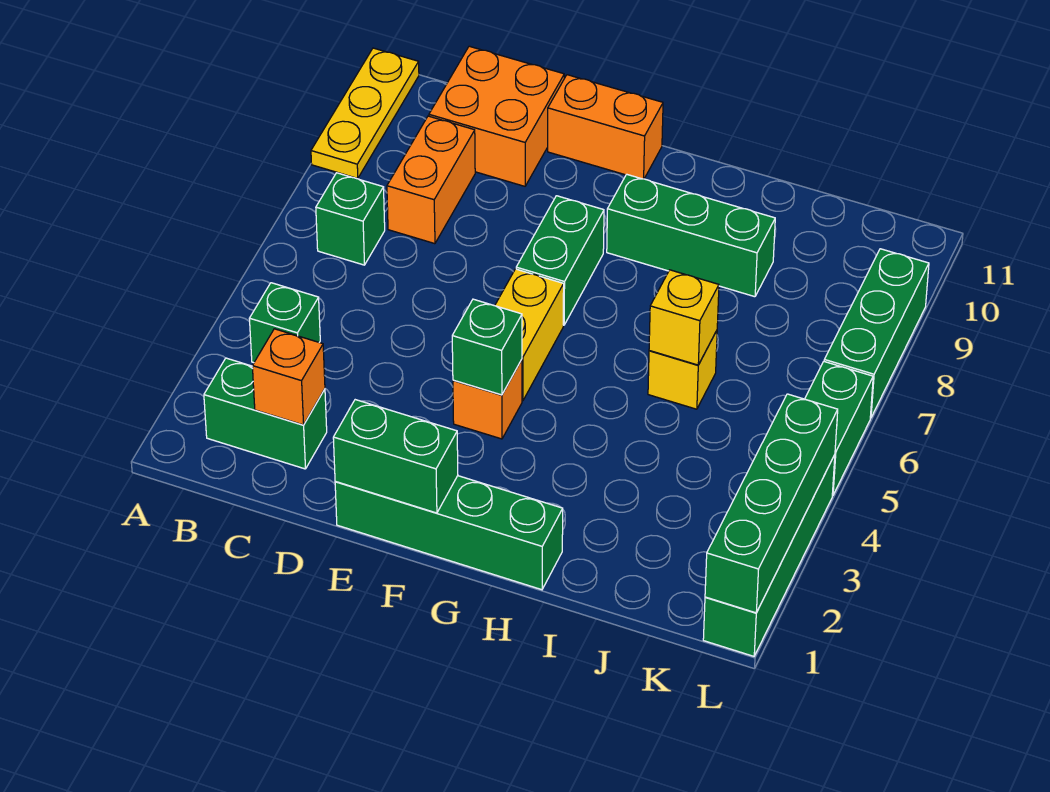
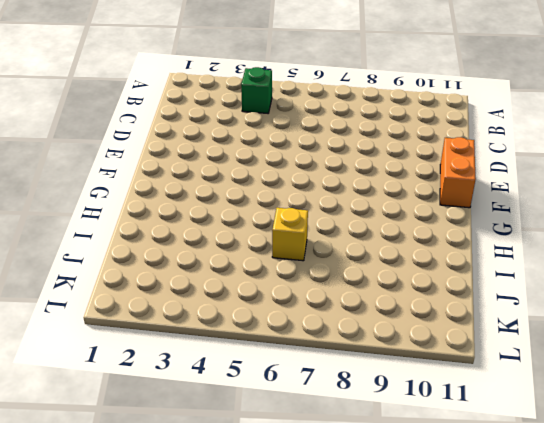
none -> yellow plate A9:A11 level 1
none -> green brick B2:C2 level 1
none -> green brick B7 level 1

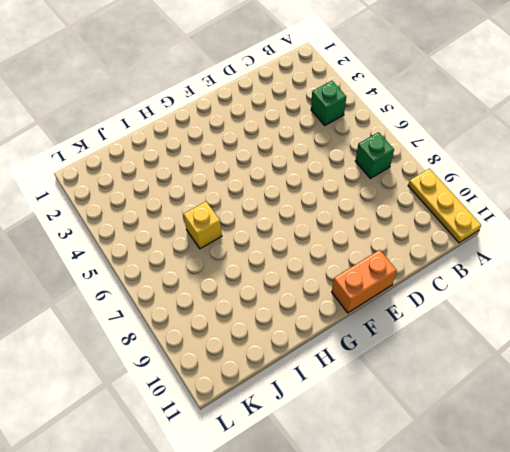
none -> green brick B2:C2 level 1
none -> orange brick C8:C9 level 1
none -> orange brick C10:D11 level 1

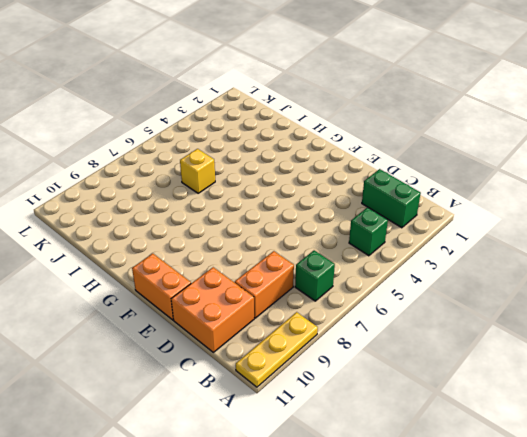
none -> green brick E1:H1 level 1
none -> orange brick F4 level 1
none -> yellow brick F5:F6 level 1

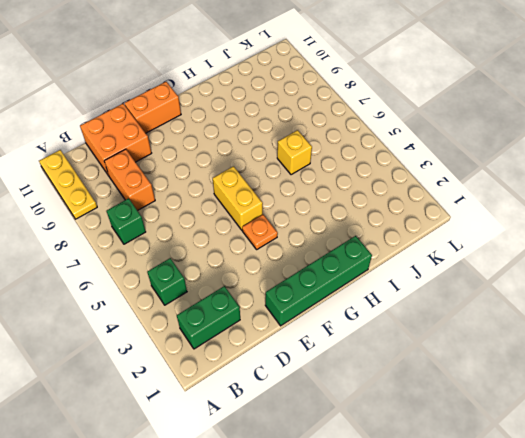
orange plate F4 level 1 -> orange brick F4 level 1
none -> green brick F7:F8 level 1
none -> green brick G9:I9 level 1
none -> green brick L1:L4 level 1

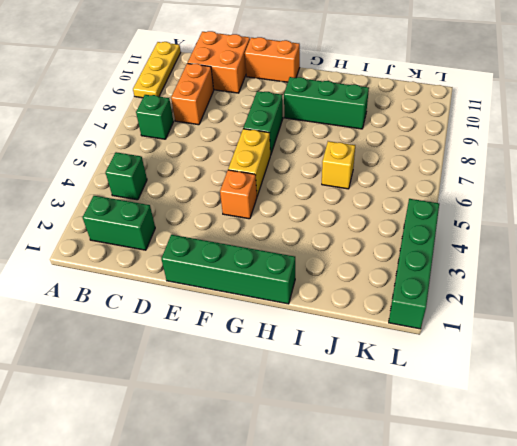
none -> green brick L5:L6 level 1
none -> green brick L7:L9 level 1
none -> orange brick C2 level 2

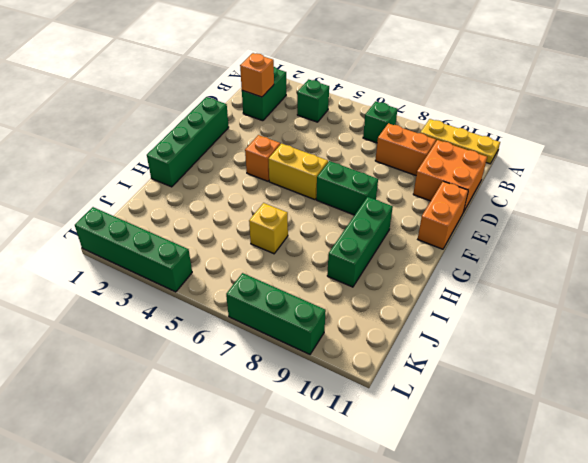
none -> green brick L5:L6 level 1
none -> green brick E1:F1 level 2
none -> green brick F4 level 2

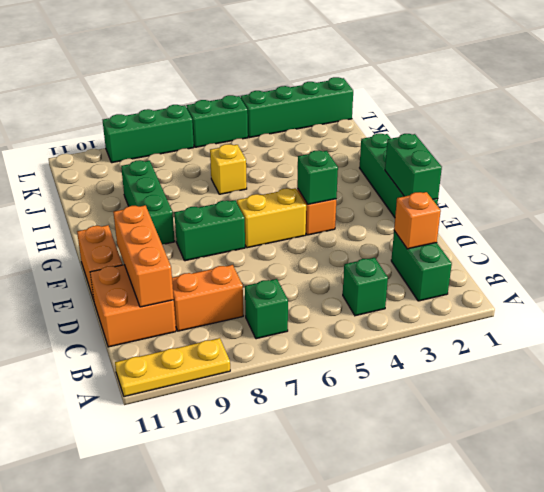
orange brick C10:E10 level 2 -> none
none -> yellow brick I6 level 2
none -> green brick L1:L4 level 2

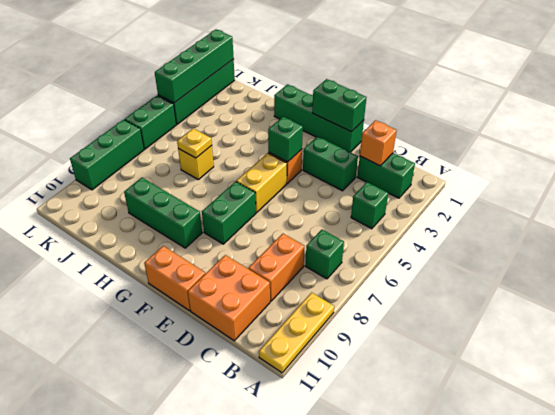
green brick D3:E3 level 1 -> none
yellow plate I6 level 2 -> yellow brick I6 level 2

